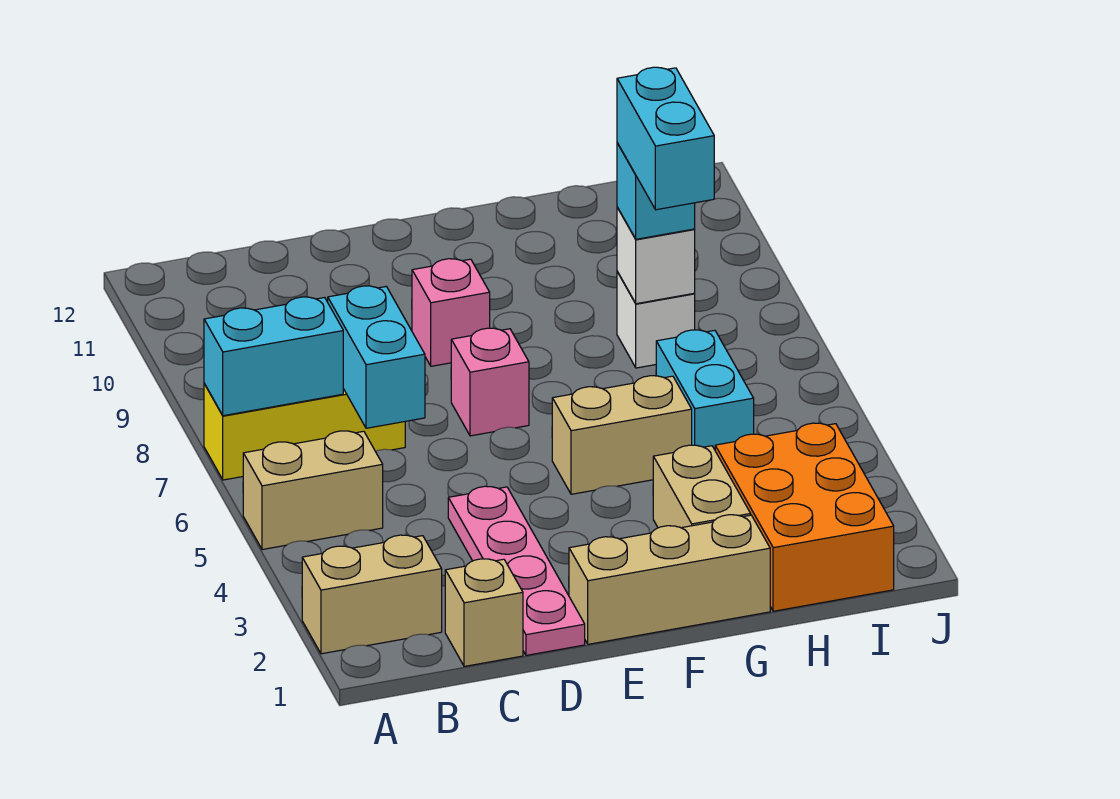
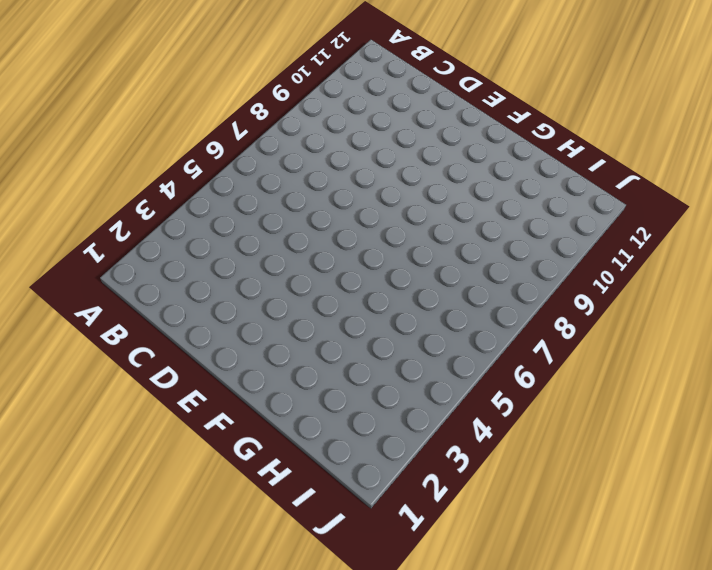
none -> tan brick A2:B2 level 1
none -> tan brick A5:B5 level 1
none -> yellow brick A7:C7 level 1

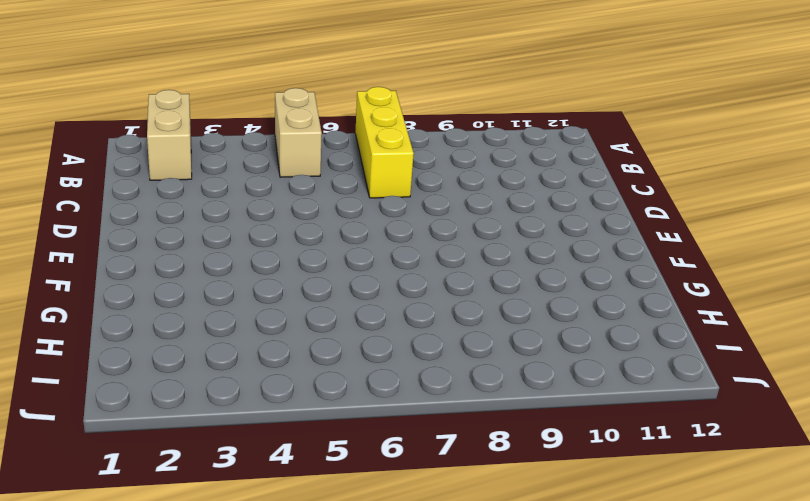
none -> tan brick C1 level 1
none -> pink plate D1:D4 level 1
none -> tan brick E1:G1 level 1

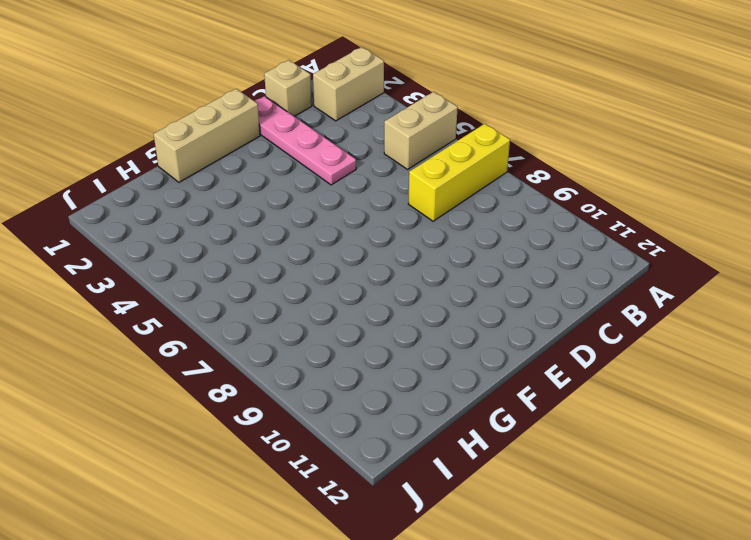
none -> pink brick E7 level 1
none -> pink brick E9 level 1
none -> tan brick F5:G5 level 1

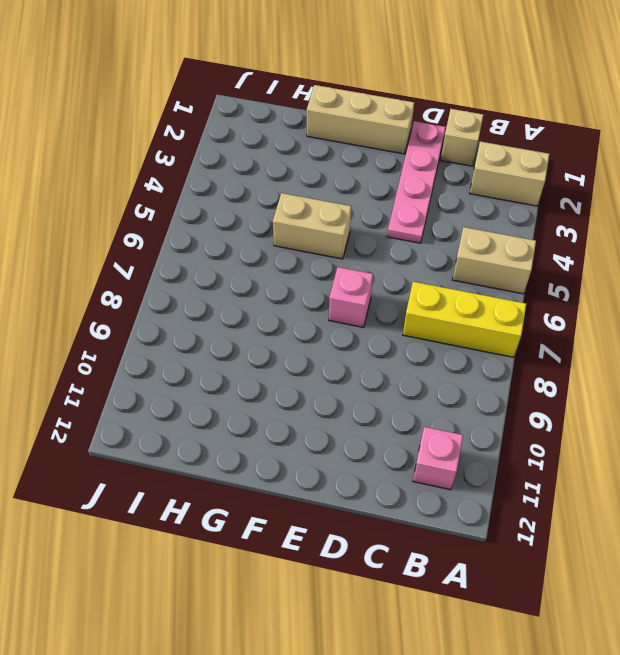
pink brick B11 level 1 -> pink brick E9 level 1
none -> tan brick G2:G3 level 1
none -> orange brick H1:I3 level 1
none -> cyan brick H5:H6 level 1

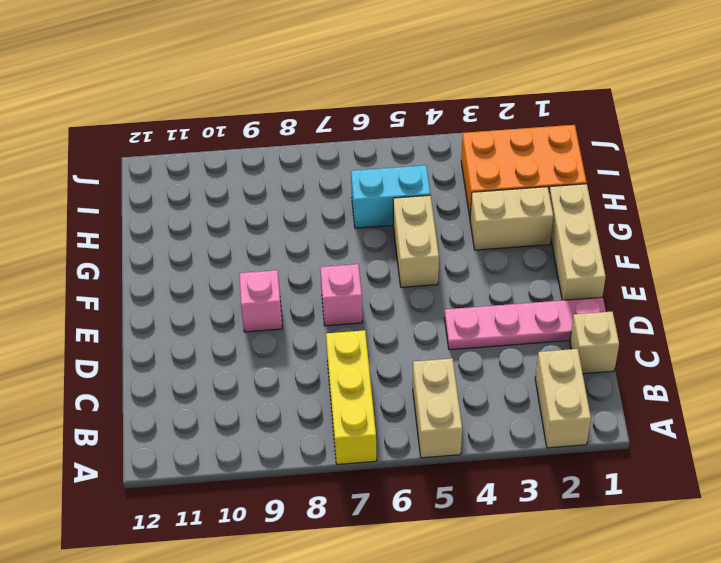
none -> white brick H8 level 1
none -> cyan brick A7:B7 level 2
none -> cyan brick C6:C7 level 2

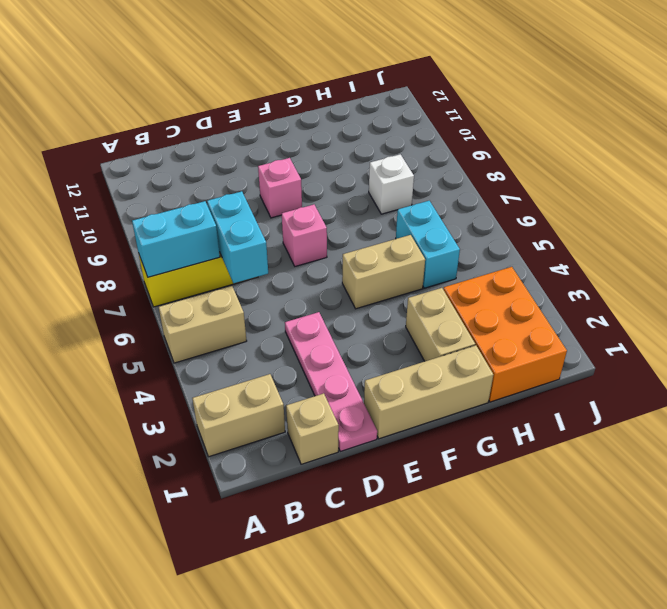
none -> white brick H8 level 2
none -> cyan brick H8 level 3
none -> cyan brick H7:H8 level 4

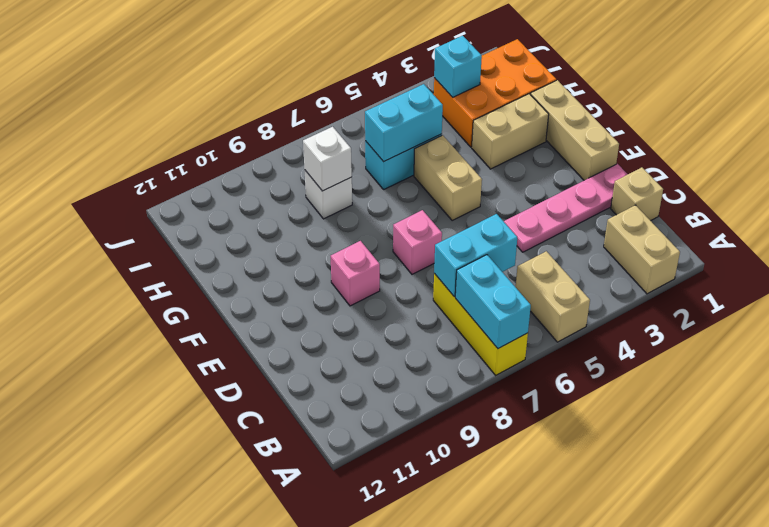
cyan brick H5:H6 level 2 -> cyan brick H7:H8 level 4
cyan brick I3 level 2 -> cyan brick H8 level 3

